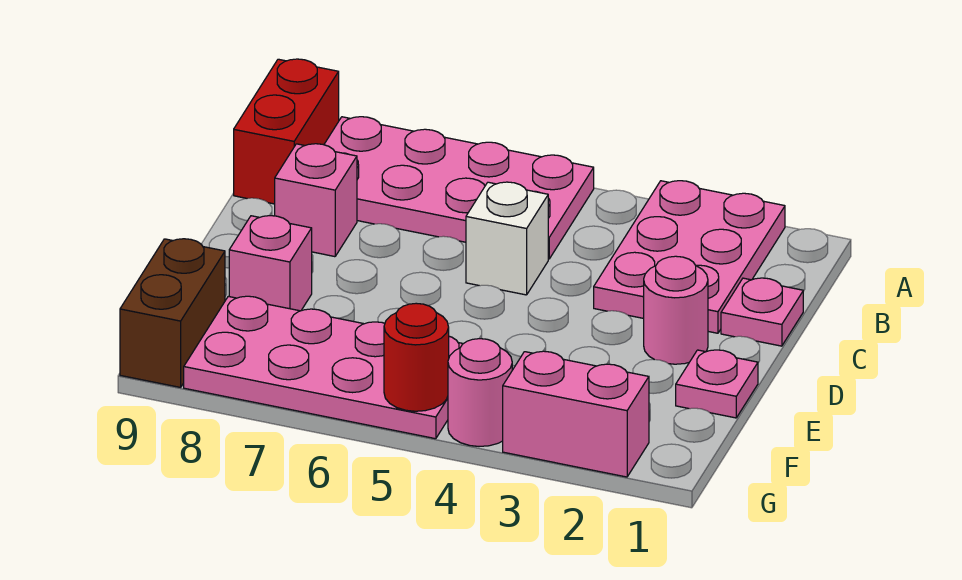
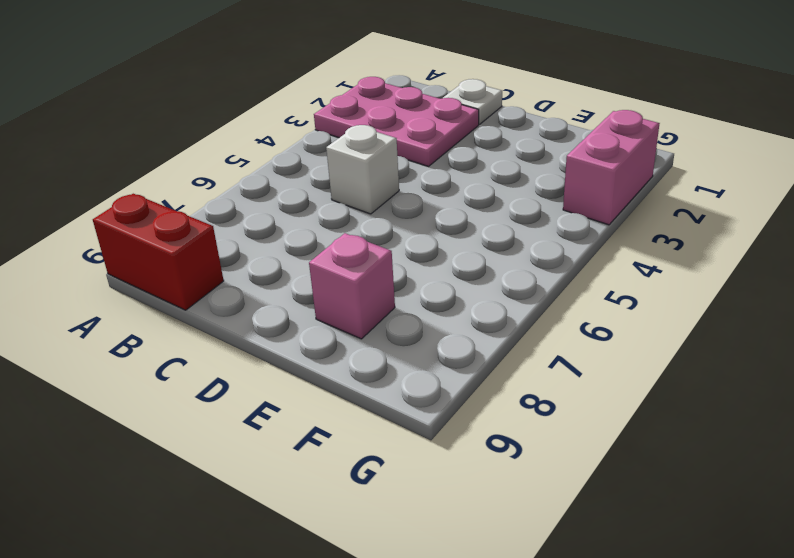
white plate C1 level 1 -> pink plate C1 level 1
none -> pink plate A5:B8 level 1
none -> pink brick C8 level 1
none -> pink round brick D2 level 1

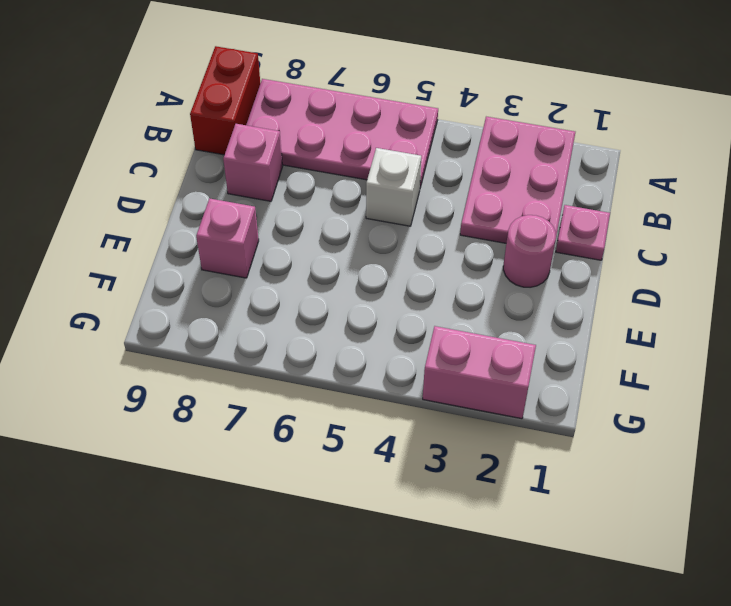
none -> pink plate E1 level 1
none -> pink plate F5:G8 level 1
none -> brown brick F9:G9 level 1

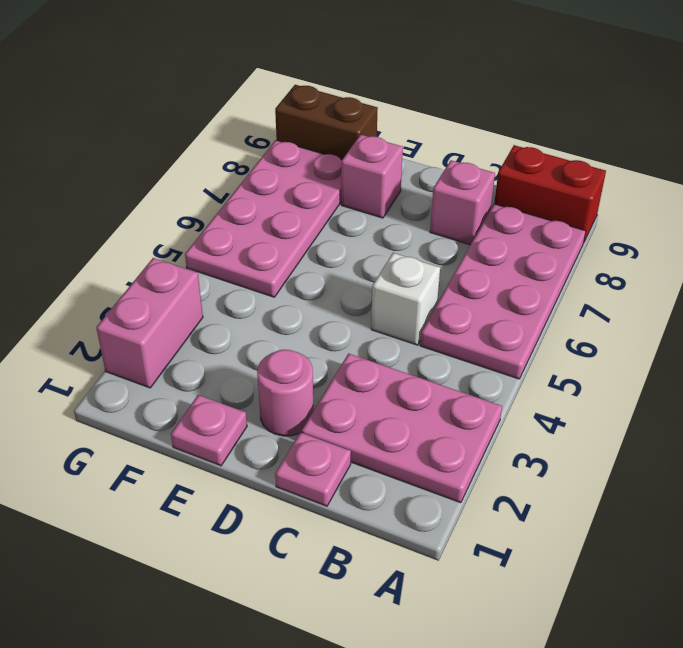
none -> pink round brick G4 level 1
none -> red round brick G5 level 2

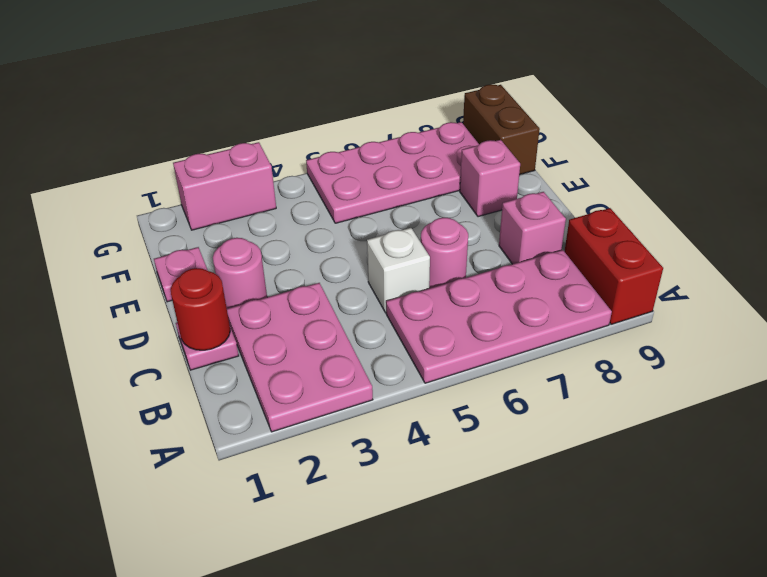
red round brick C1 level 2 -> red round brick G5 level 2
pink round brick C6 level 1 -> pink round brick G4 level 1

